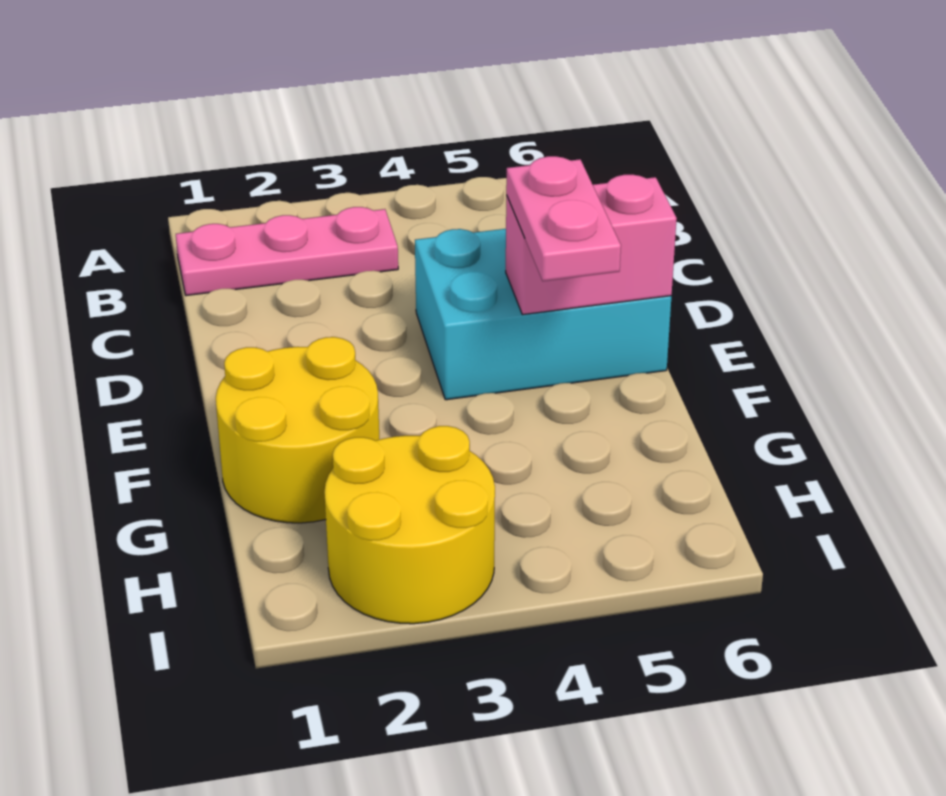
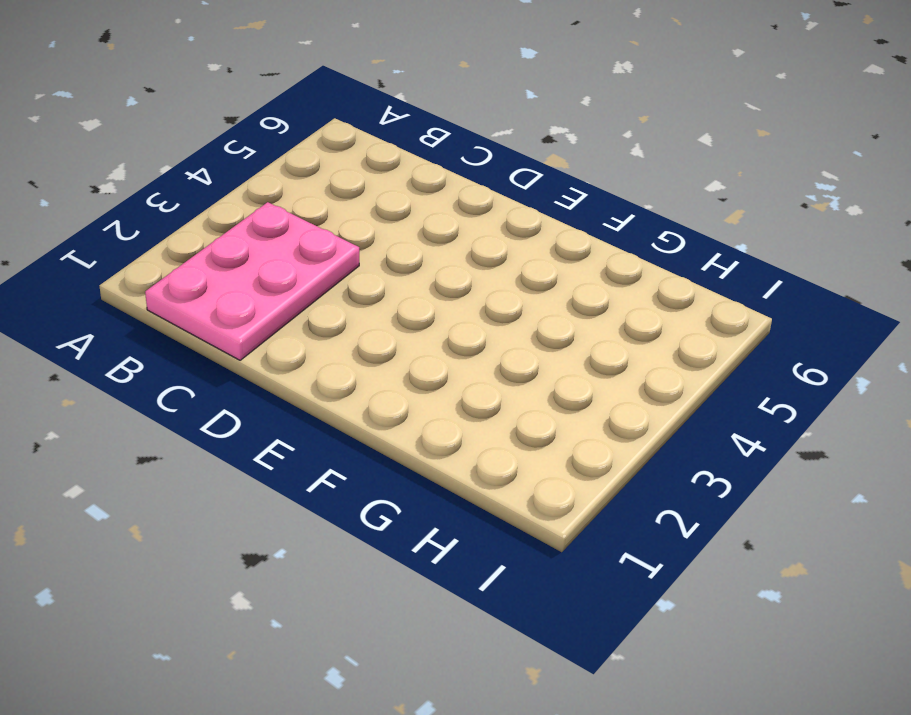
pink plate B1:C3 level 1 -> pink plate B1:B3 level 1
none -> cyan brick D4:E6 level 1
none -> yellow round brick F1:G2 level 1

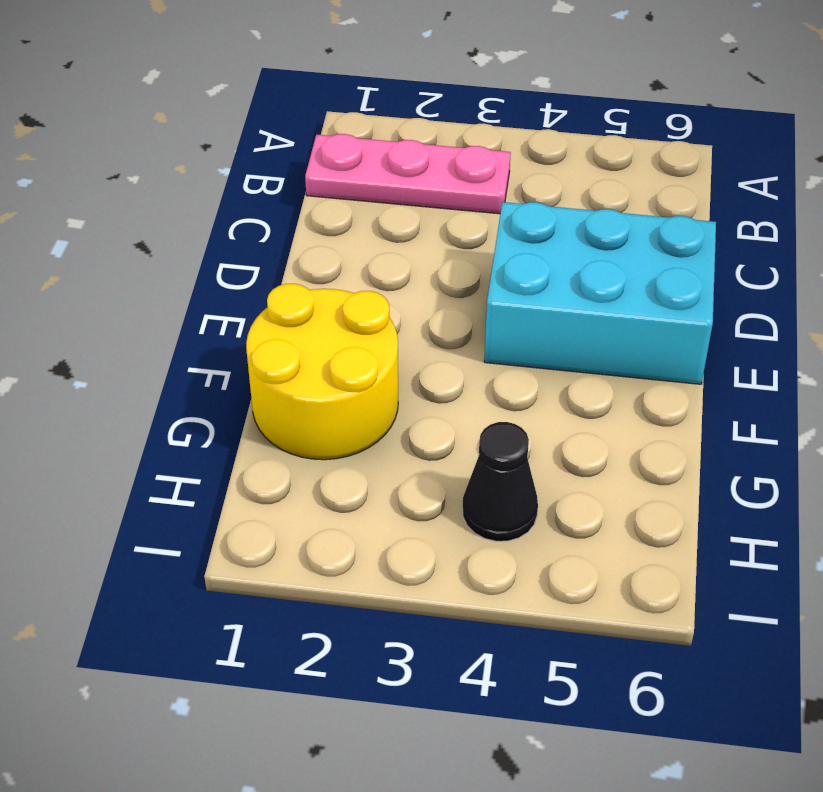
black cone H4 level 1 -> none
none -> yellow round brick H2:I3 level 1
none -> pink brick E5:E6 level 2

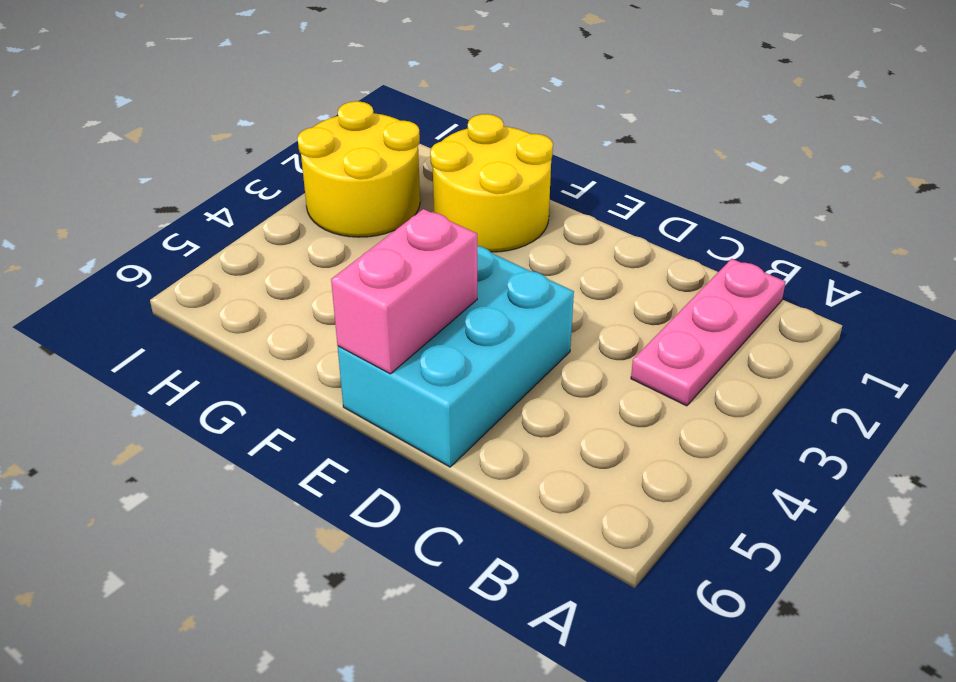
none -> pink plate E5:F5 level 3

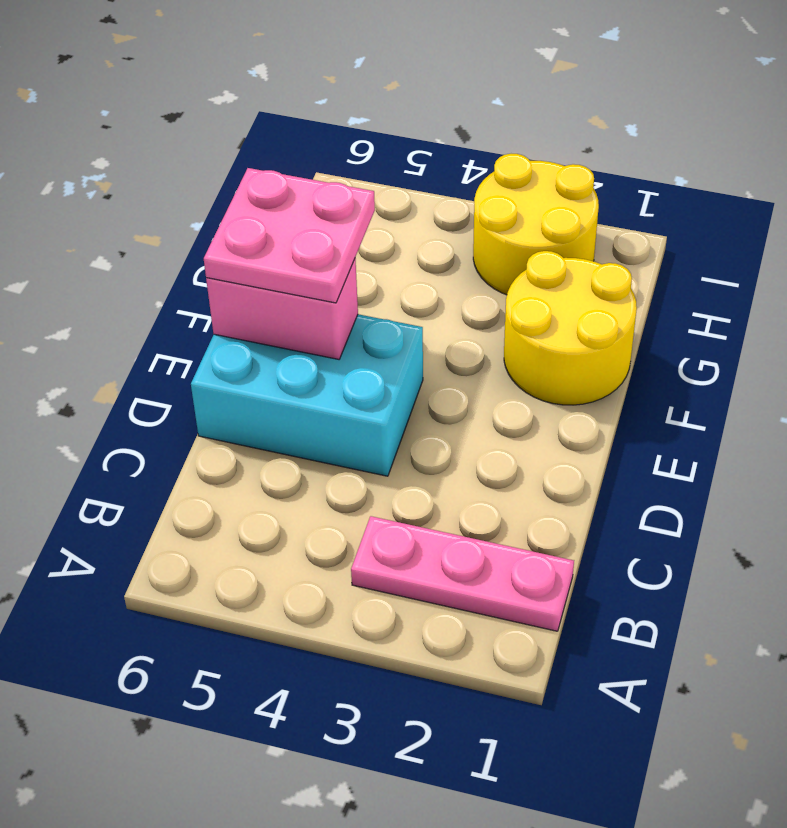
pink plate E5:F6 level 3 -> pink plate E5:F5 level 3

